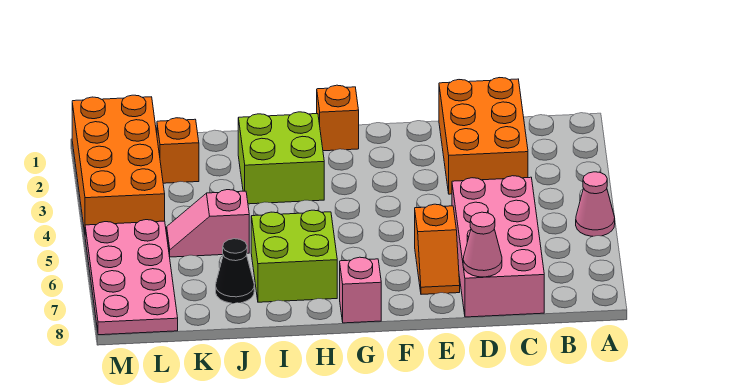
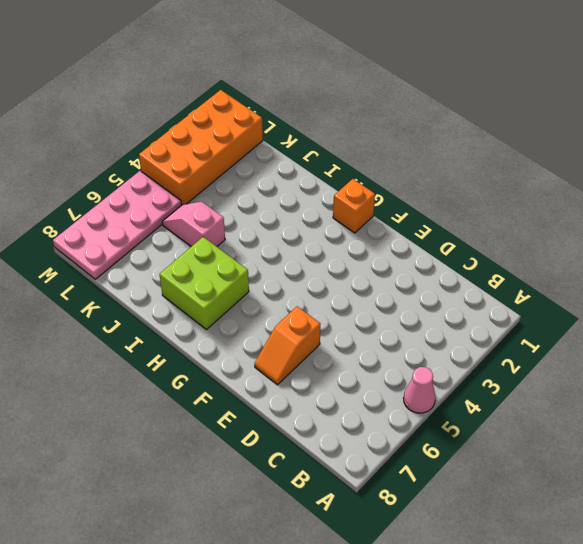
none -> orange brick C1:D3 level 1
none -> pink brick C5:D8 level 1
none -> pink brick G8 level 1

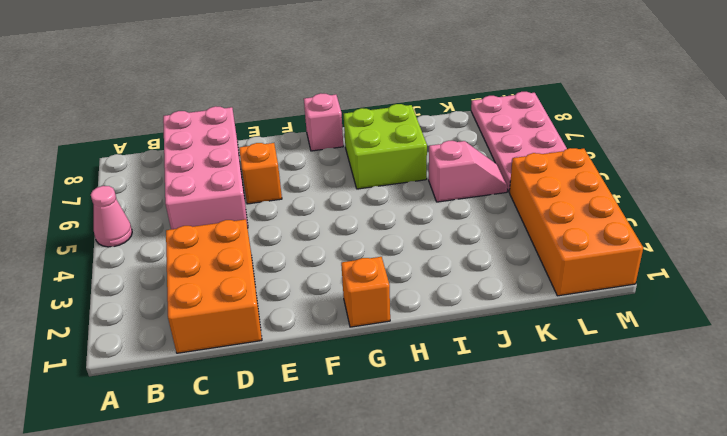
none -> lime brick H2:I3 level 1
none -> black cone J7 level 1
none -> orange brick K2 level 1

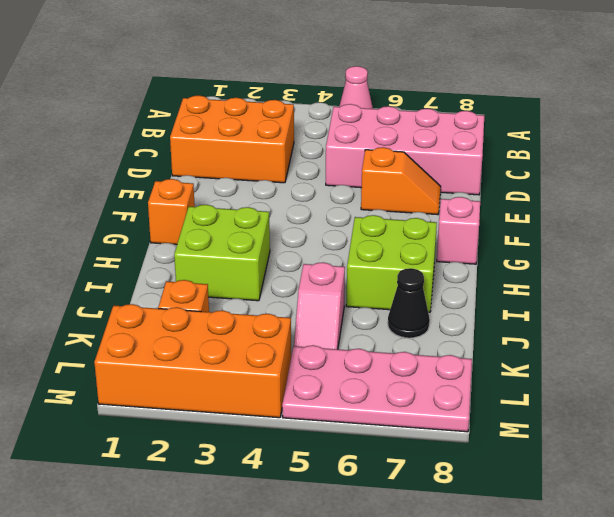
none -> pink cone D8 level 2

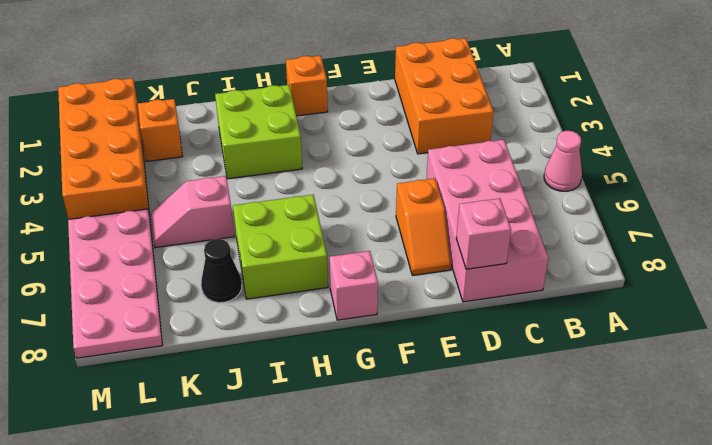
pink brick D8 level 2 -> pink cone D8 level 2

